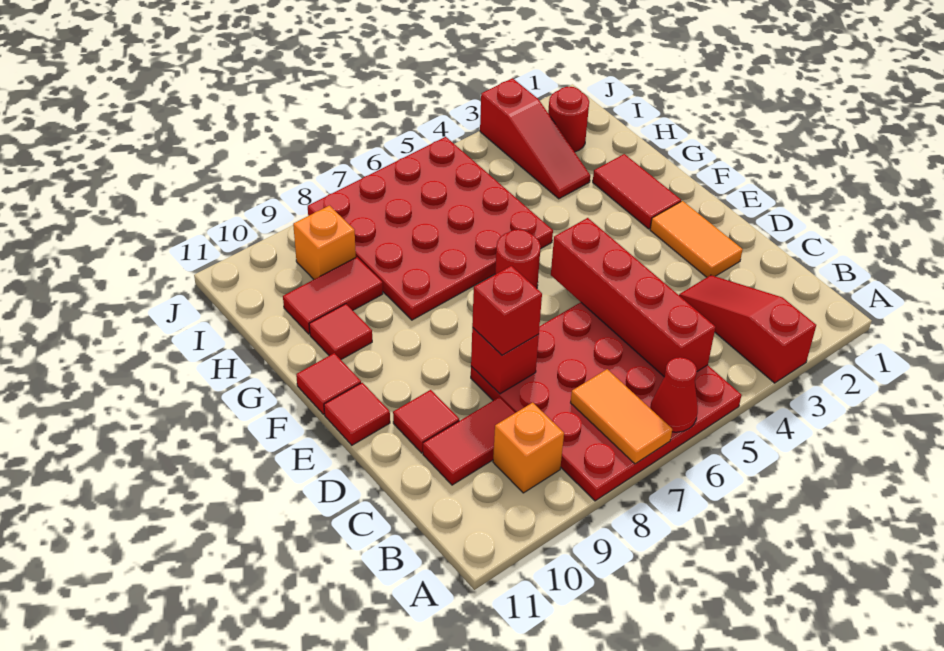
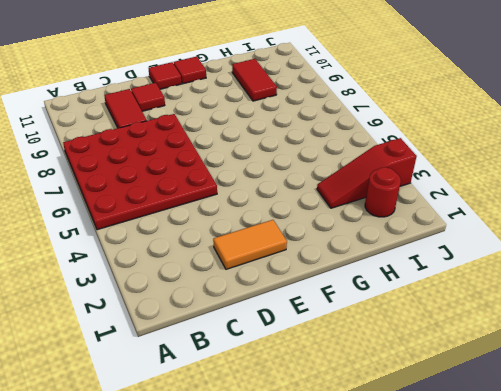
none -> red slope A3:C3 level 1 top A
none -> orange brick B9 level 1
none -> red tile F2:G2 level 1

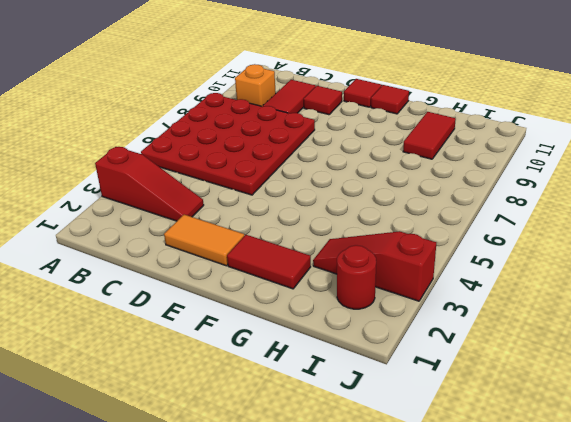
none -> red round brick F6 level 1
none -> red plate G5:J8 level 1
none -> red tile G10 level 1

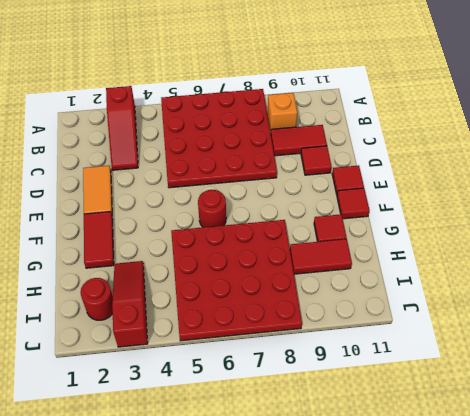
none -> orange brick I9 level 1
none -> red cone A6 level 2
none -> orange tile A7:B7 level 2

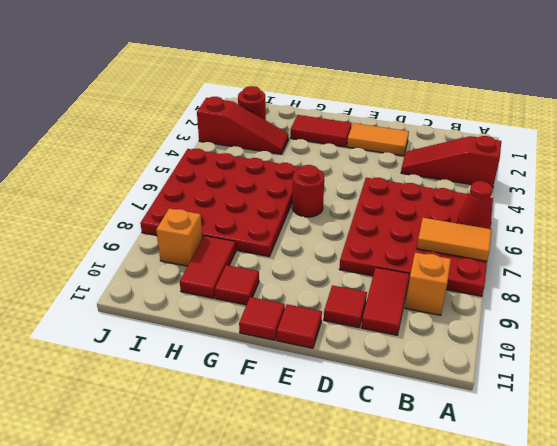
none -> red brick B5:E5 level 2
none -> red brick D8 level 2
none -> red brick D8 level 3

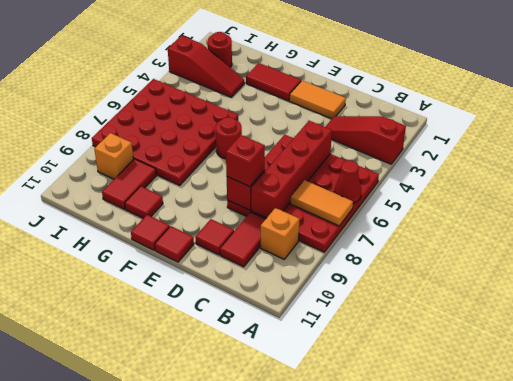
red brick C5:C8 level 2 -> red brick B5:E5 level 2

